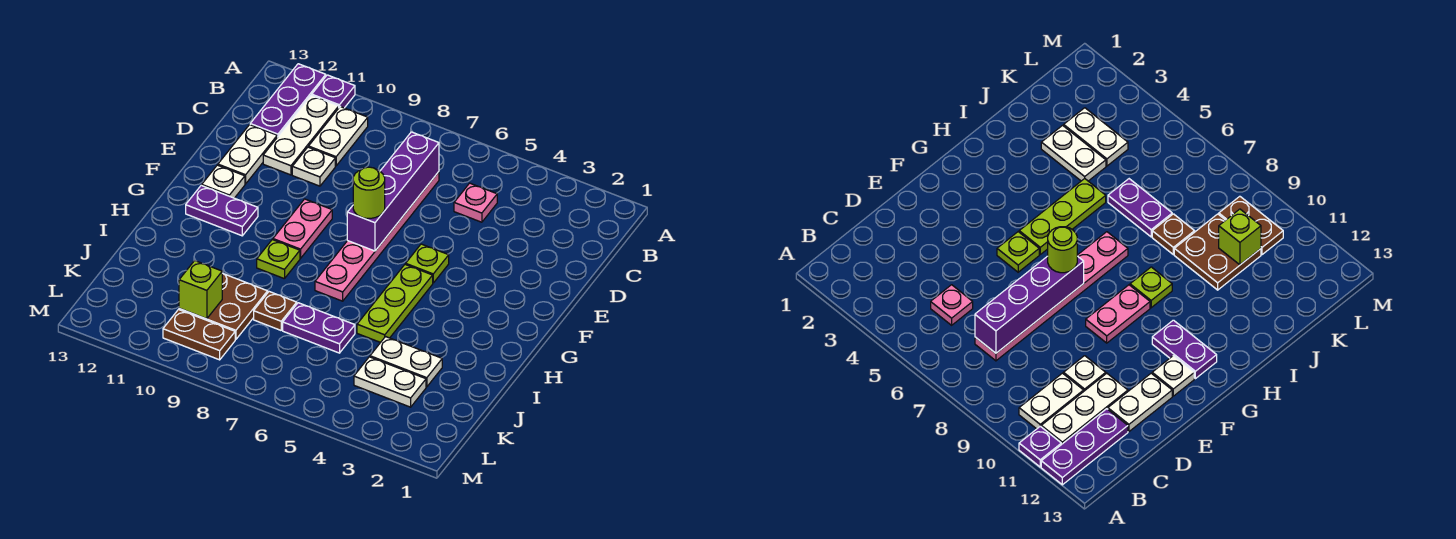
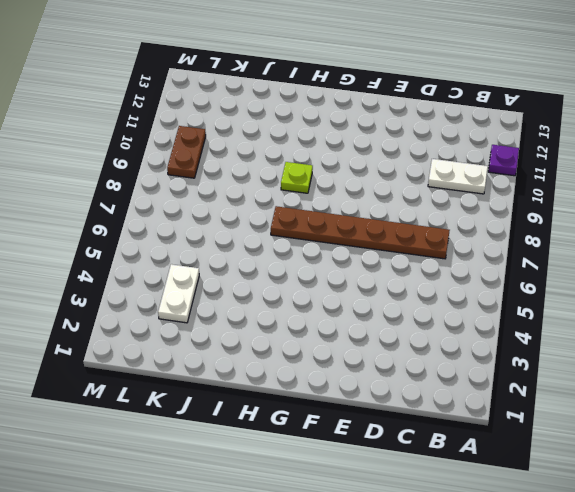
brown plate C7:H7 level 1 -> pink plate C7:H7 level 1
none -> purple plate A12:C12 level 1
none -> white plate B11:D11 level 1
none -> pink plate C5 level 1

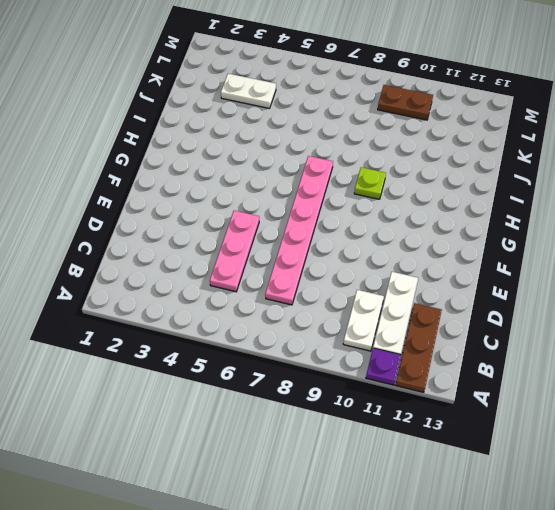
brown plate A12:C12 level 1 -> purple plate A12:C12 level 1
pink plate C5:E5 level 1 -> pink plate C5 level 1
none -> white plate D10 level 1
none -> white plate D12:E12 level 1
none -> lime plate F5 level 1

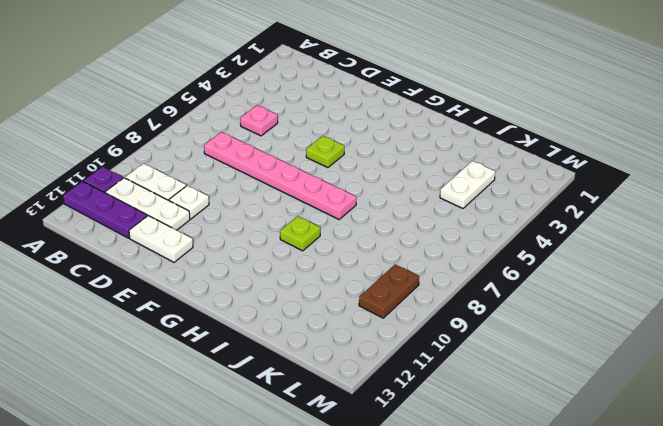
none -> pink plate F9:G9 level 1
none -> white plate F12 level 1
none -> lime plate G5:I5 level 1

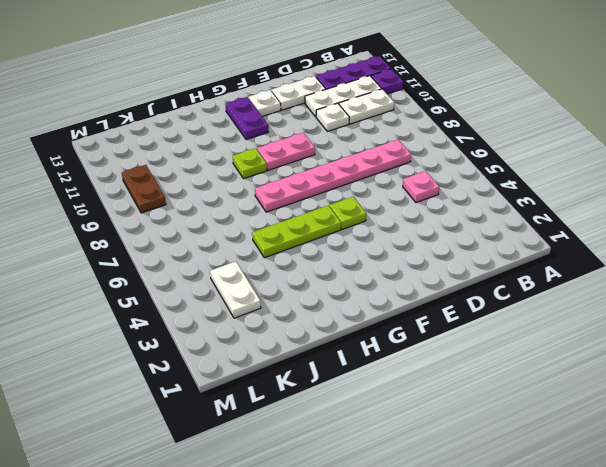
none -> white plate J3:J4 level 1
none -> purple plate J6:J7 level 1
none -> brown plate J8 level 1

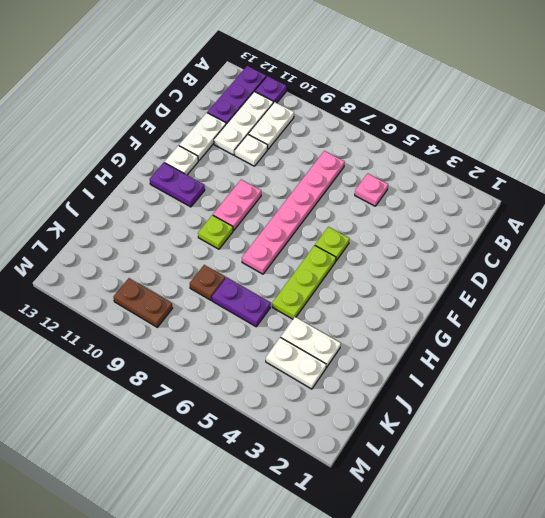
none -> brown plate J9:K10 level 1
none -> purple brick C7:F7 level 2
none -> lime brick K10 level 2

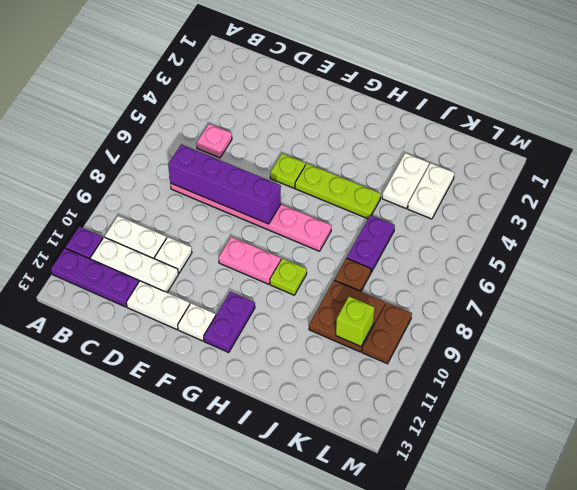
none -> lime round brick F7 level 3

